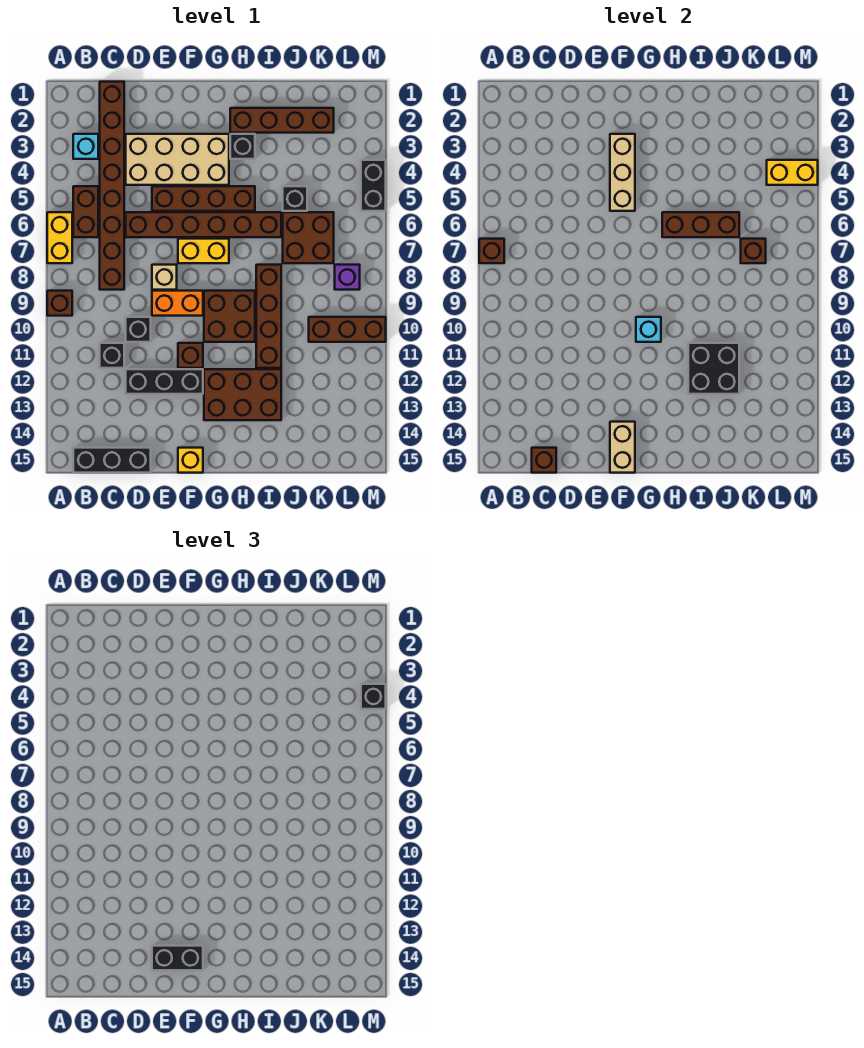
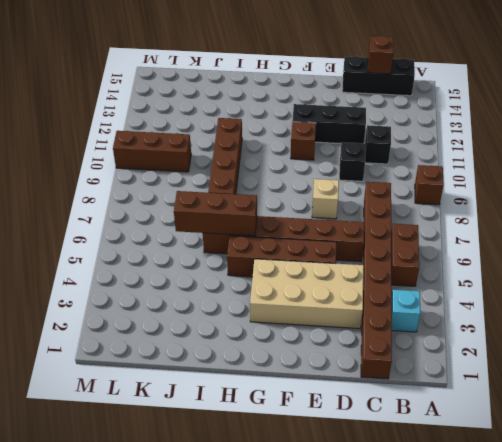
none -> yellow brick A6:A7 level 1
none -> orange brick E9:F9 level 1
none -> yellow brick F7:G7 level 1
none -> yellow brick F15 level 1

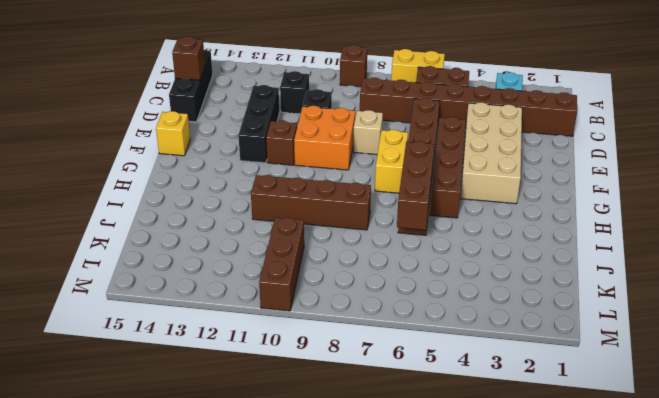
orange brick E9:F10 level 1 -> orange brick E9:F9 level 1
none -> brown brick G9:H10 level 1
none -> brown brick G12:I13 level 1
none -> brown brick H2:K2 level 1
none -> black brick H3 level 1

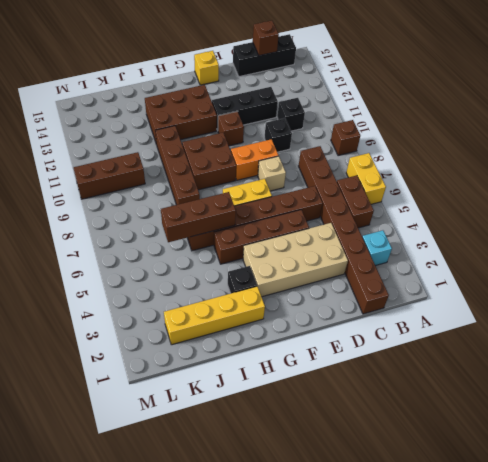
yellow brick H2:K2 level 1 -> brown brick H2:K2 level 1
none -> black brick J5 level 1
none -> brown brick J6:K7 level 1
none -> purple brick L8 level 1
none -> black brick M4:M5 level 1

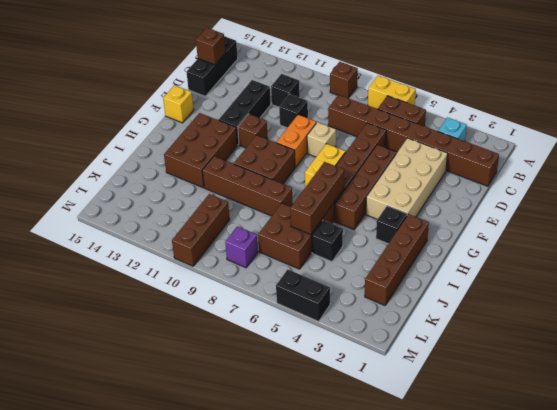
none -> brown brick A7 level 2
none -> tan brick F3:F5 level 2
none -> tan brick F14:F15 level 2
none -> cyan brick G10 level 2

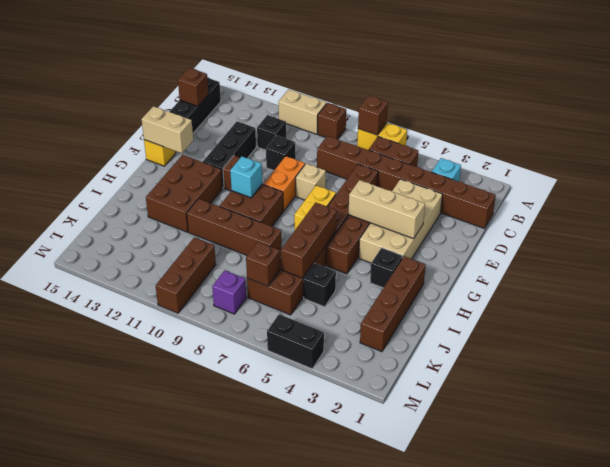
tan brick A10:A11 level 1 -> none
none -> black brick I11:J12 level 2
none -> yellow brick L4:M4 level 2
none -> black brick E14:F14 level 3
none -> black brick M4 level 3

